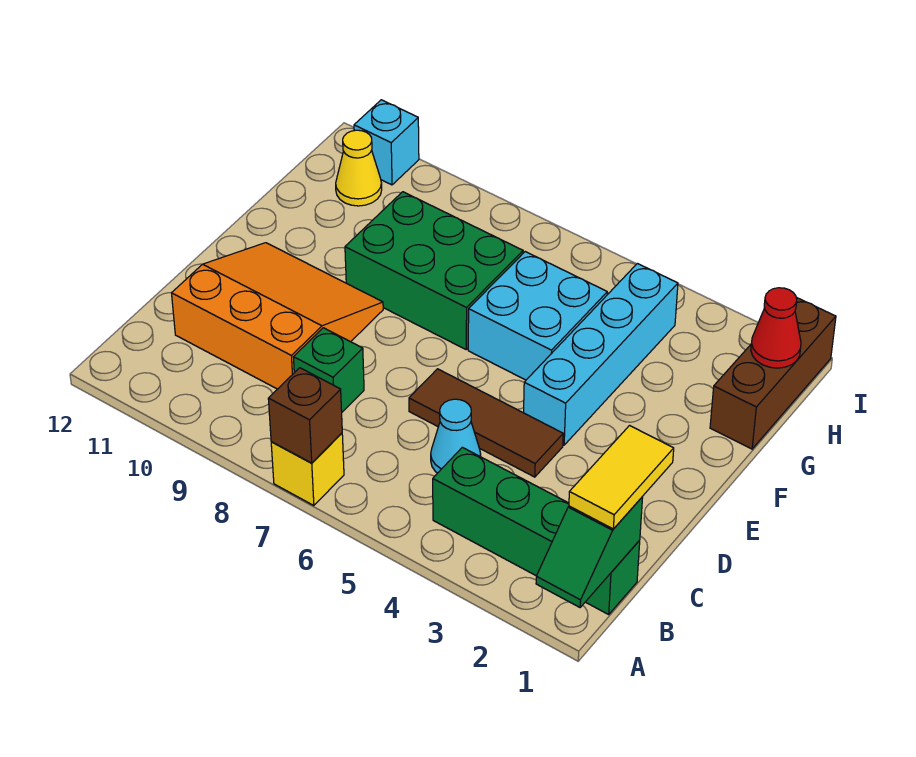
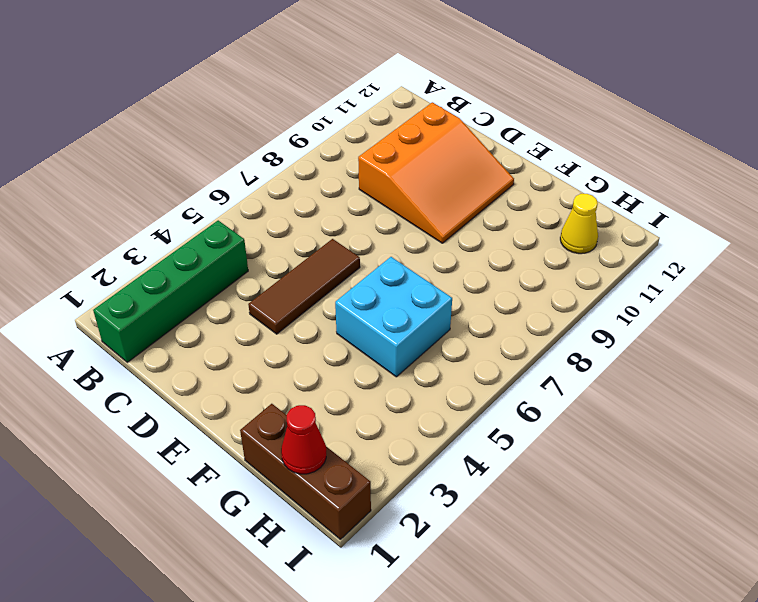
none -> yellow brick A7 level 1
none -> cyan cone C5 level 1
none -> green brick C8 level 1

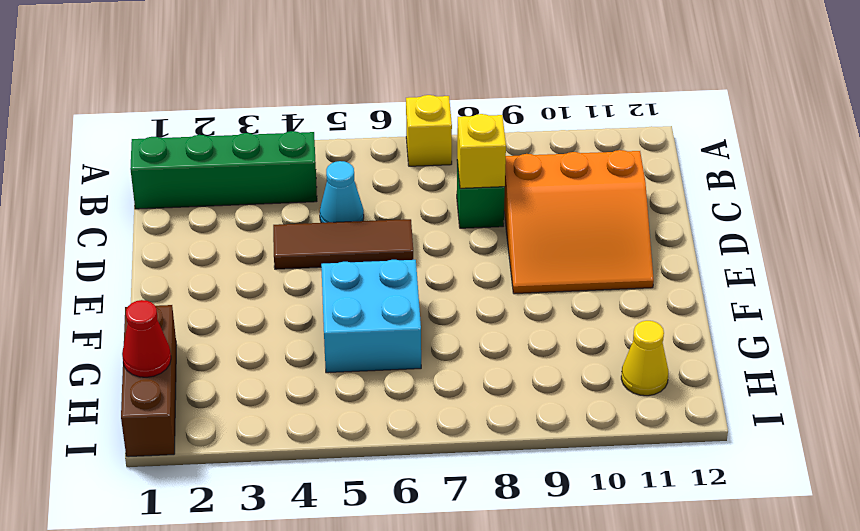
yellow brick C8 level 2 -> none
none -> cyan brick E4:H4 level 1
none -> green brick F7:G9 level 1
none -> cyan brick I11 level 1

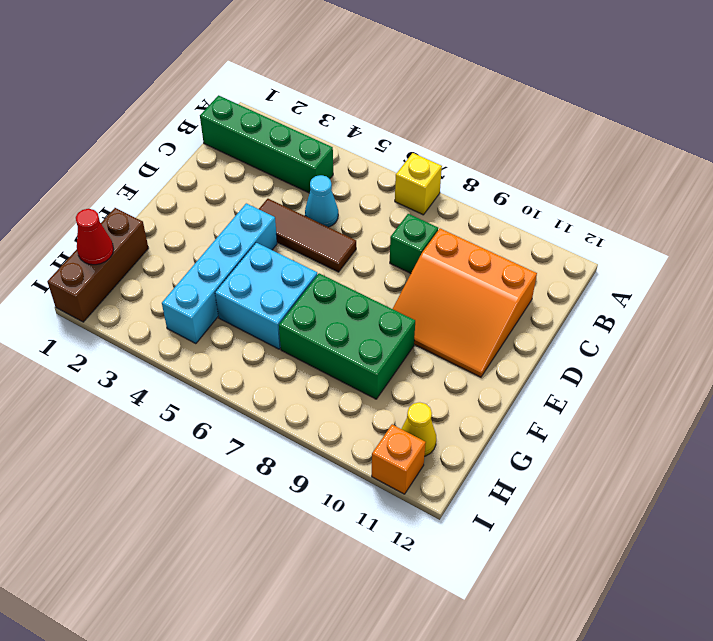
orange brick I11 level 1 -> cyan brick I11 level 1
none -> green slope A1:B1 level 2 top B
none -> brown brick A7 level 2
none -> yellow tile B1:C1 level 3

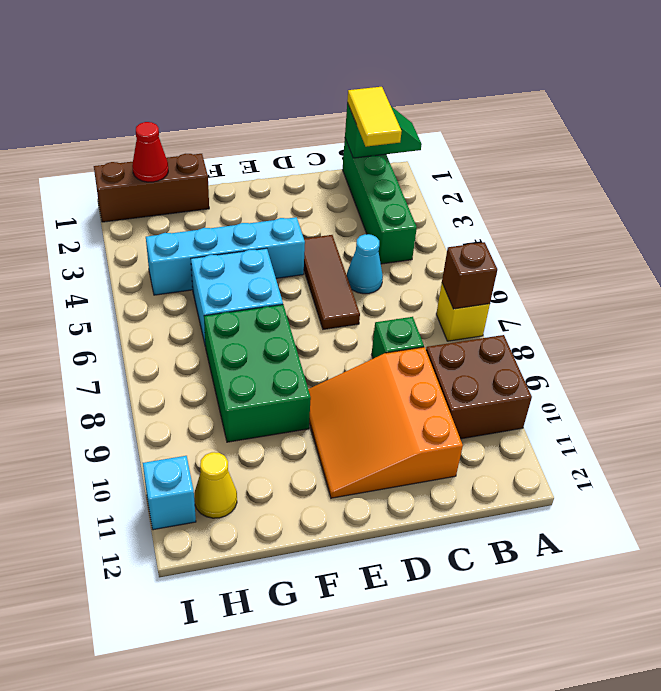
brown brick A9:B10 level 1 -> none
yellow tile B1:B2 level 3 -> yellow tile B1:C1 level 3

